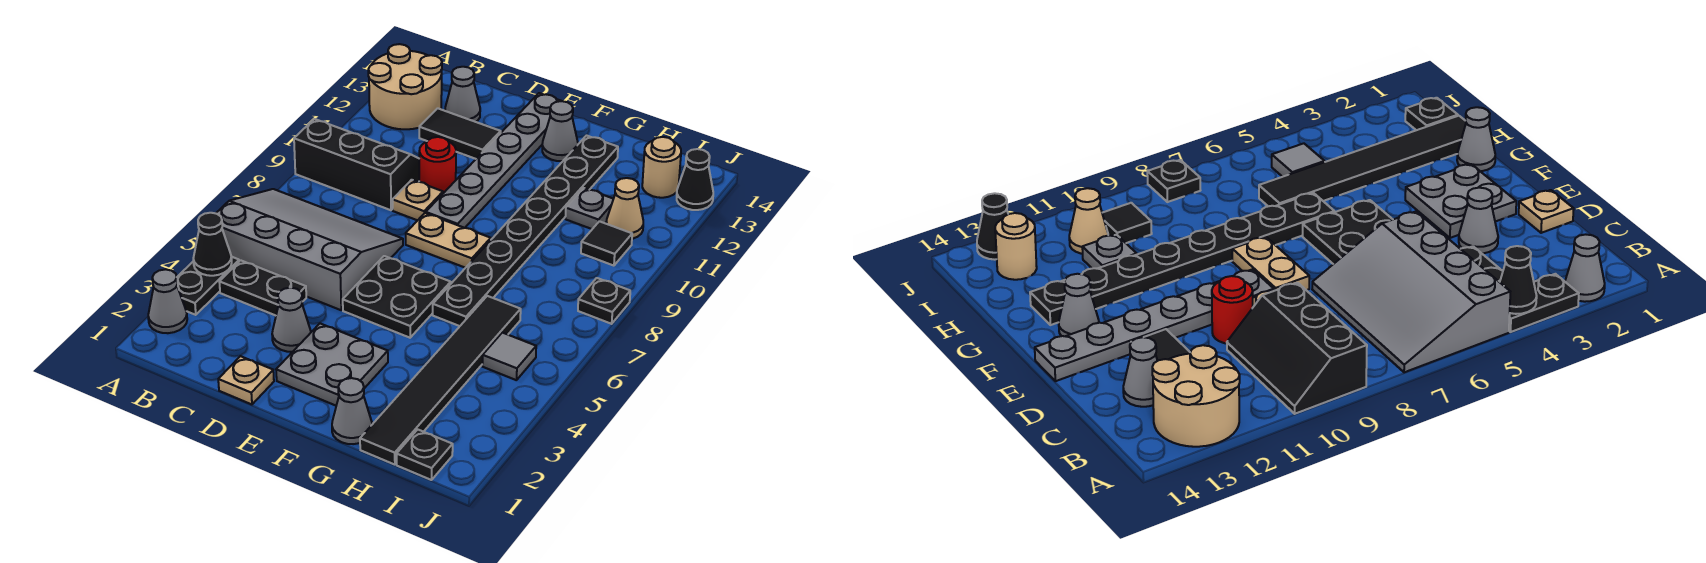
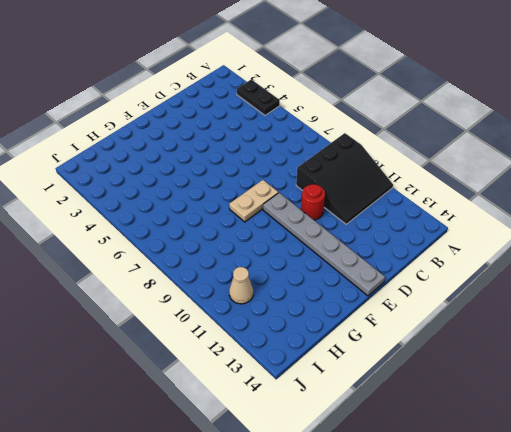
black slope A9:C11 level 1 top 9 -> black slope A9:C10 level 1 top 9
none -> grey cone A2 level 1
none -> grey slope A5:D7 level 1 top 5
none -> tan round brick A12:B13 level 1

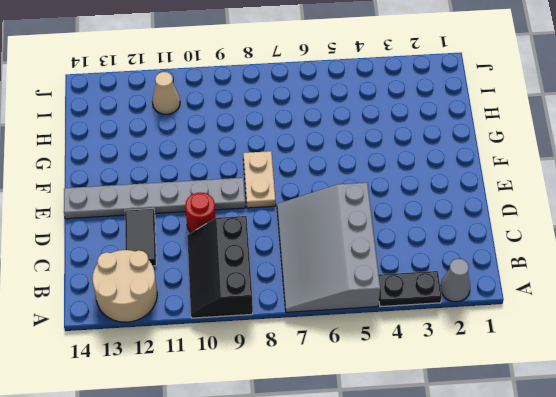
none -> black plate B4:C4 level 1
none -> grey cone C13 level 1
none -> tan plate D1 level 1

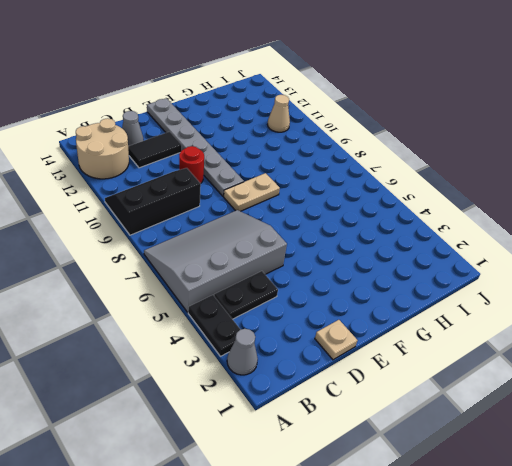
none -> grey cone D3 level 1
none -> tan plate D9 level 1
none -> grey plate E2:F3 level 1

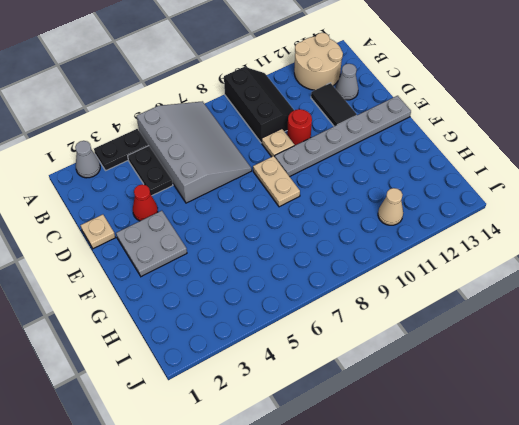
red cone D3 level 1 -> grey cone D3 level 1
none -> black plate E5:F6 level 1
none -> grey cone F13 level 1
none -> grey cone G1 level 1

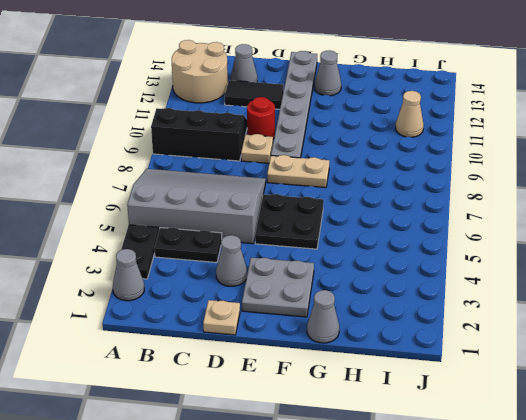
none -> black plate G6:G13 level 1
none -> black tile H1:H6 level 1
none -> grey plate H11 level 1

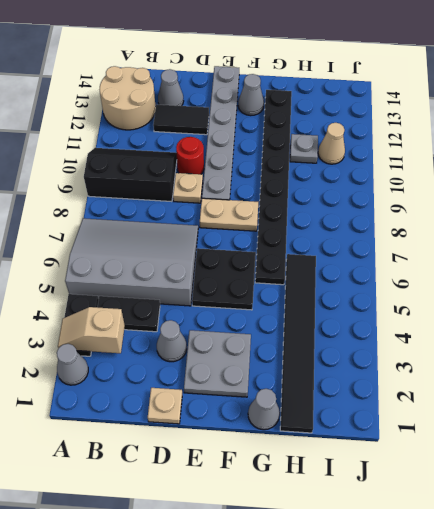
tan slope A3:B3 level 2 top B -> none
none -> black plate I1 level 1
none -> grey tile I5 level 1
none -> black tile I10 level 1

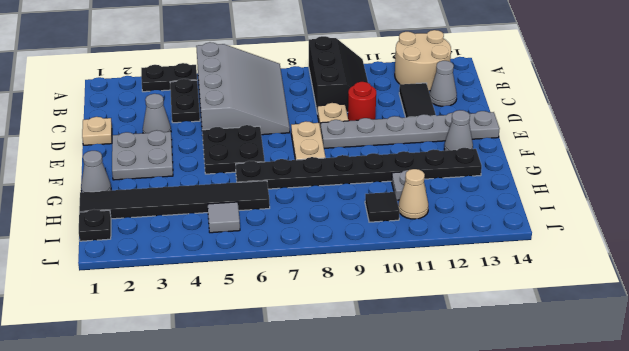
none -> grey cone A2 level 1
none -> tan round brick I13 level 1
none -> black plate J8 level 1

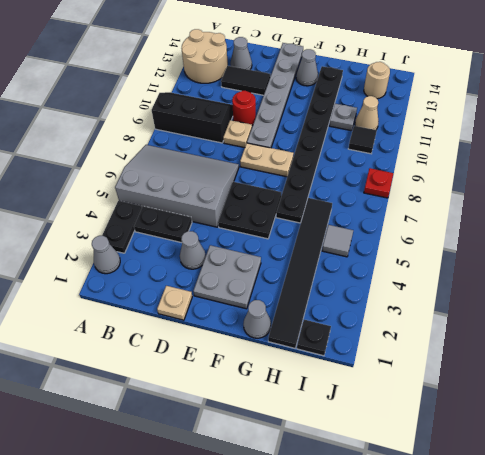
red plate J8 level 1 -> black plate J8 level 1
none -> black cone J13 level 1
none -> black cone A4 level 2

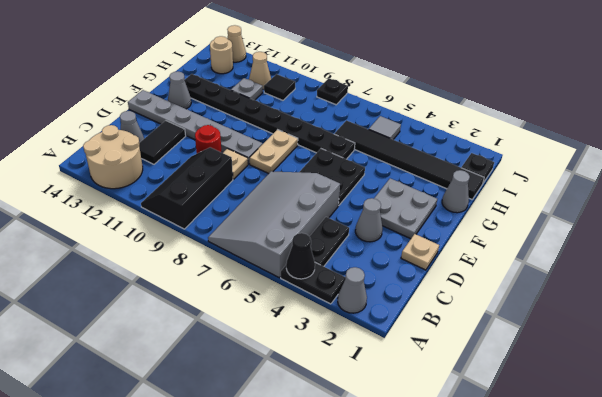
tan cone J13 level 1 -> black cone J13 level 1

